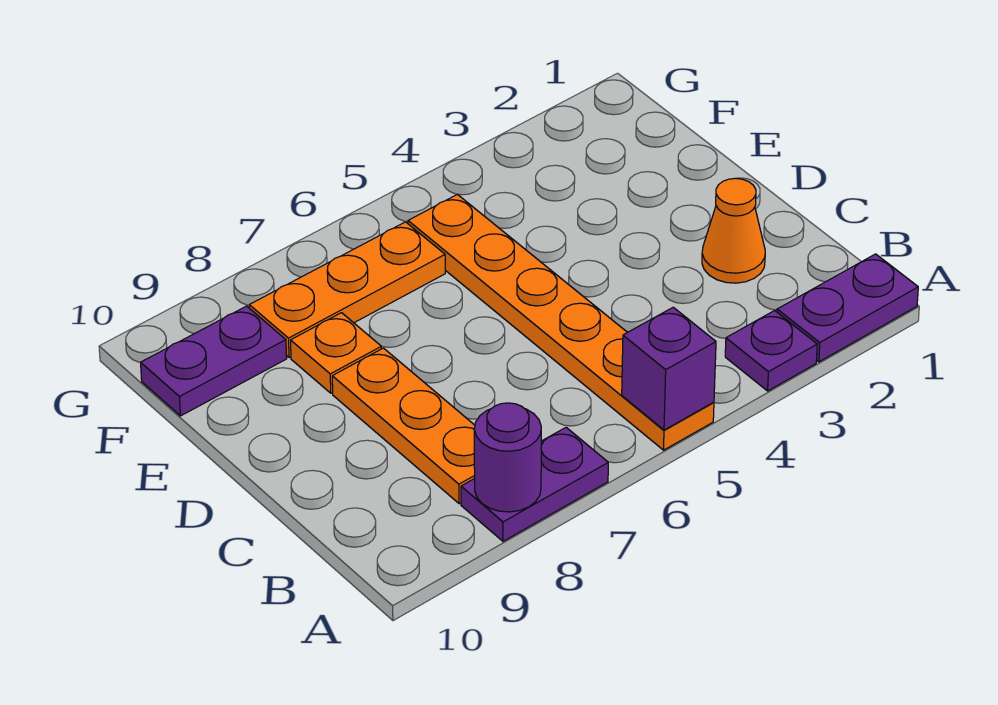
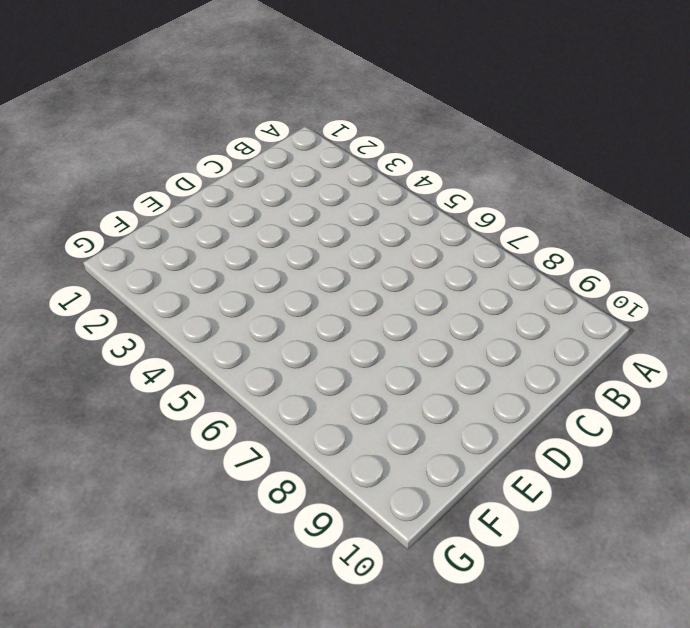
none -> purple plate A1:A2 level 1
none -> purple plate A3 level 1

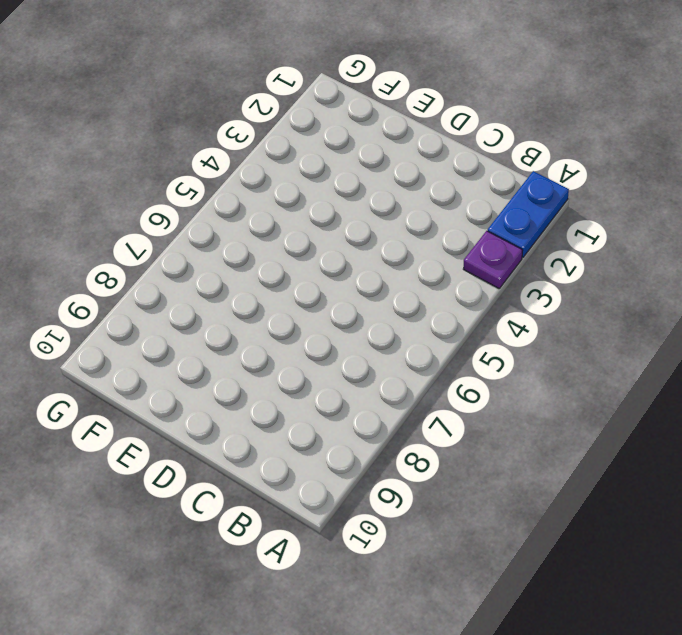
blue plate A1:A2 level 1 -> purple plate A1:A2 level 1
none -> orange plate A5:F5 level 1
none -> purple plate A7:A8 level 1

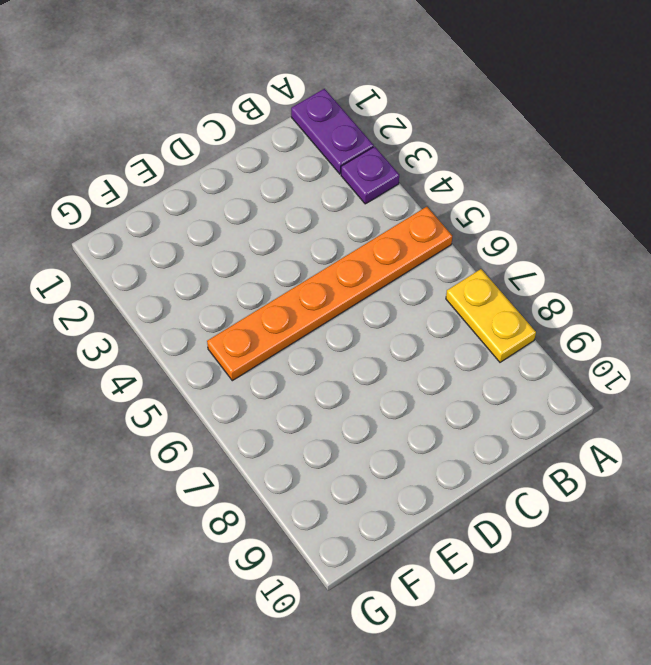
yellow plate A7:A8 level 1 -> purple plate A7:A8 level 1
none -> orange plate B8:D8 level 1
none -> orange cone C2 level 1

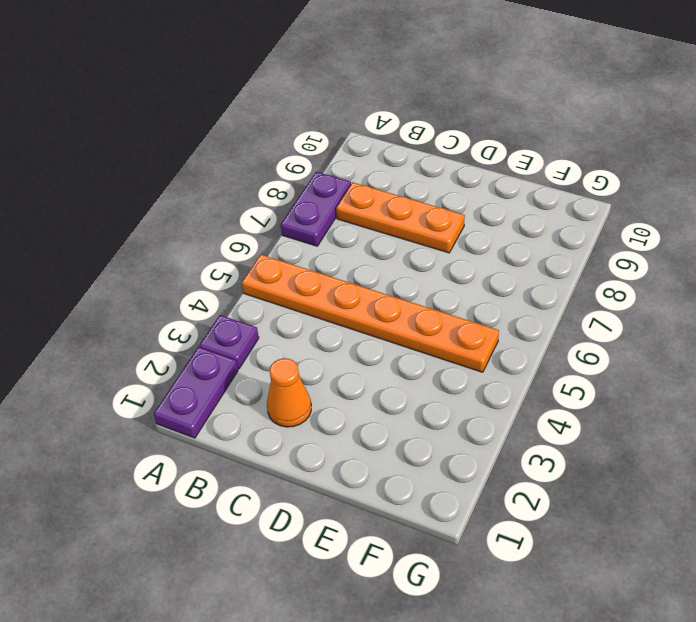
none -> orange plate E8 level 1
none -> orange plate F6:F8 level 1

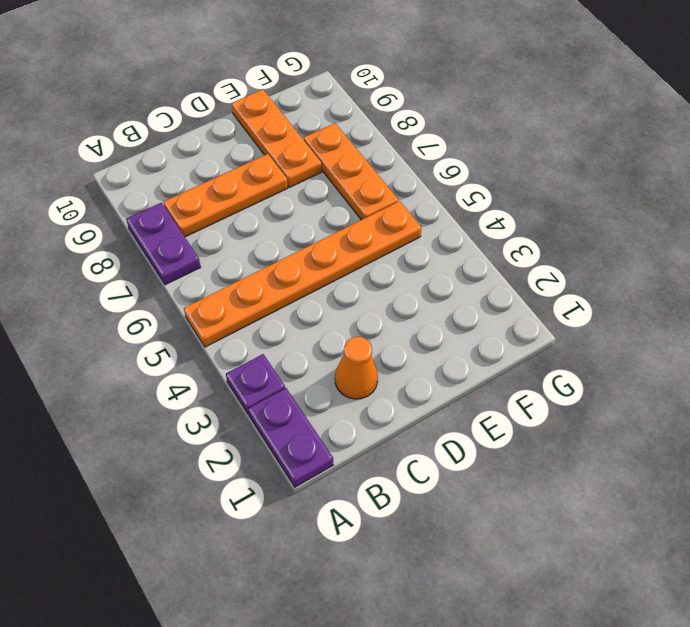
orange plate E8:E10 level 1 -> orange plate E8 level 1
none -> purple plate F9:F10 level 1
none -> purple brick A5 level 2

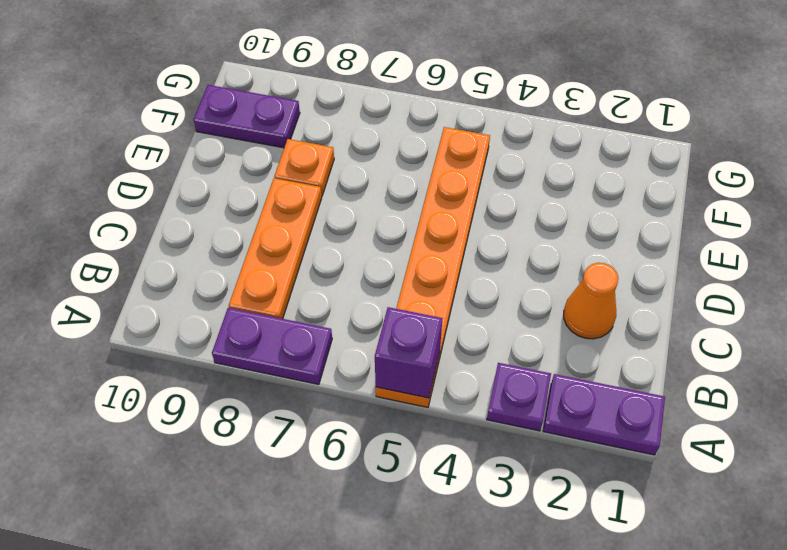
none -> orange plate F6:F8 level 1
none -> purple round brick A8 level 2

